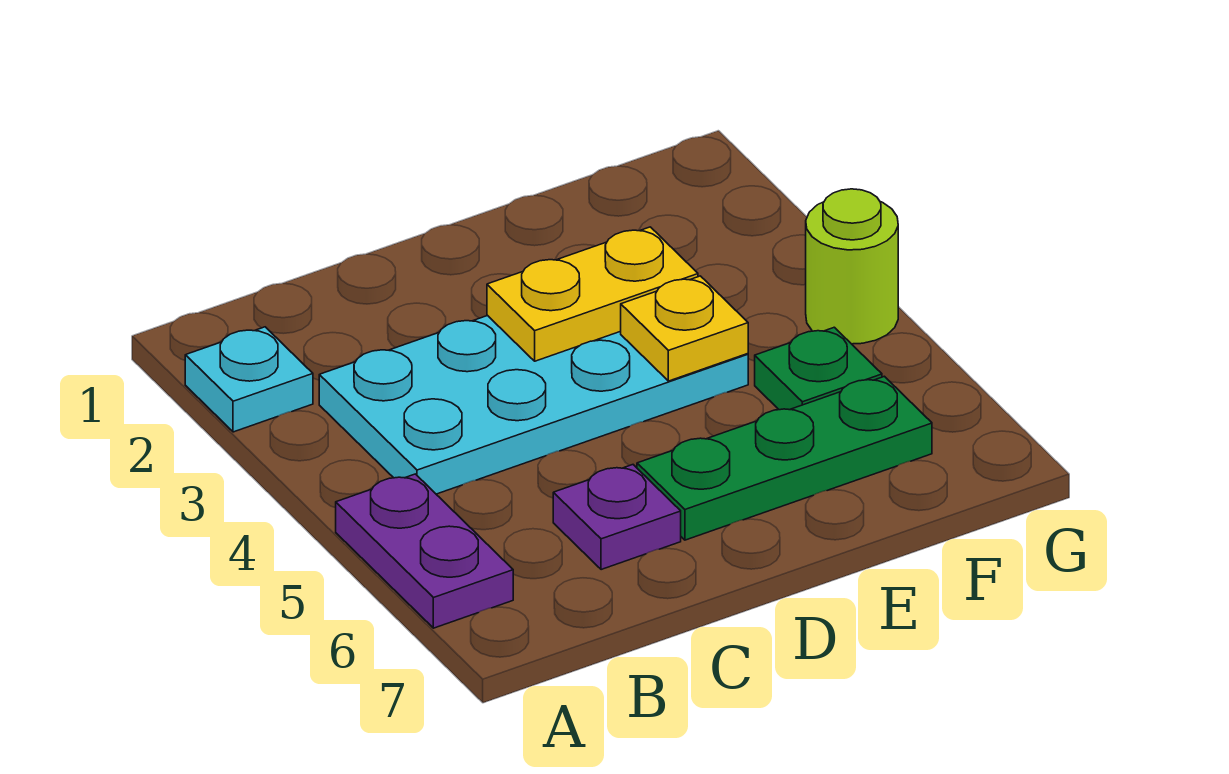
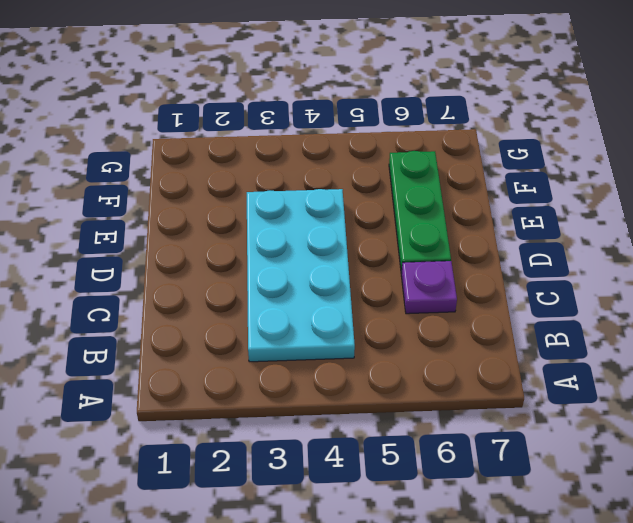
none -> cyan plate A2 level 1
none -> purple plate A5:A6 level 1

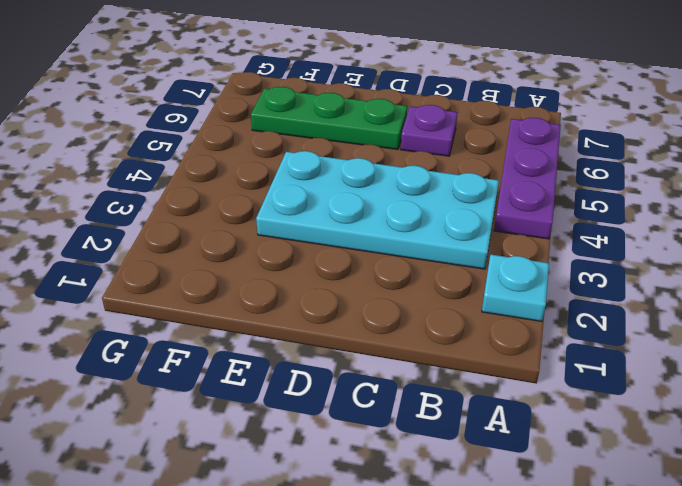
purple plate A4:A6 level 1 -> purple plate A5:A6 level 1
none -> green plate F5 level 1
none -> lime round brick G4 level 1

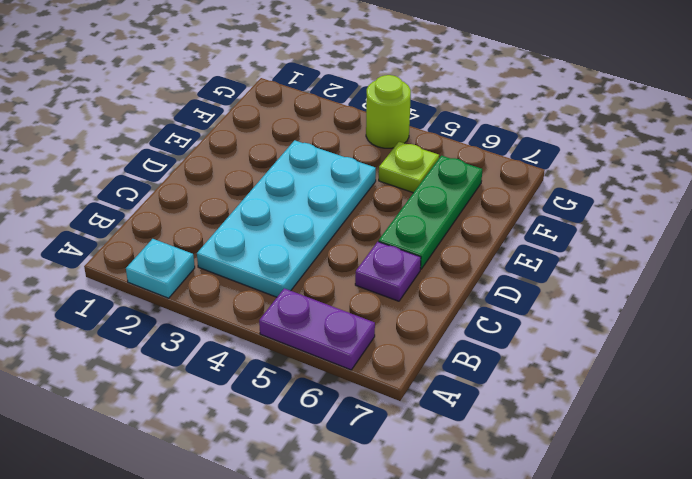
lime plate F5 level 1 -> green plate F5 level 1
none -> yellow plate D3:E3 level 2
none -> yellow plate E4 level 2

